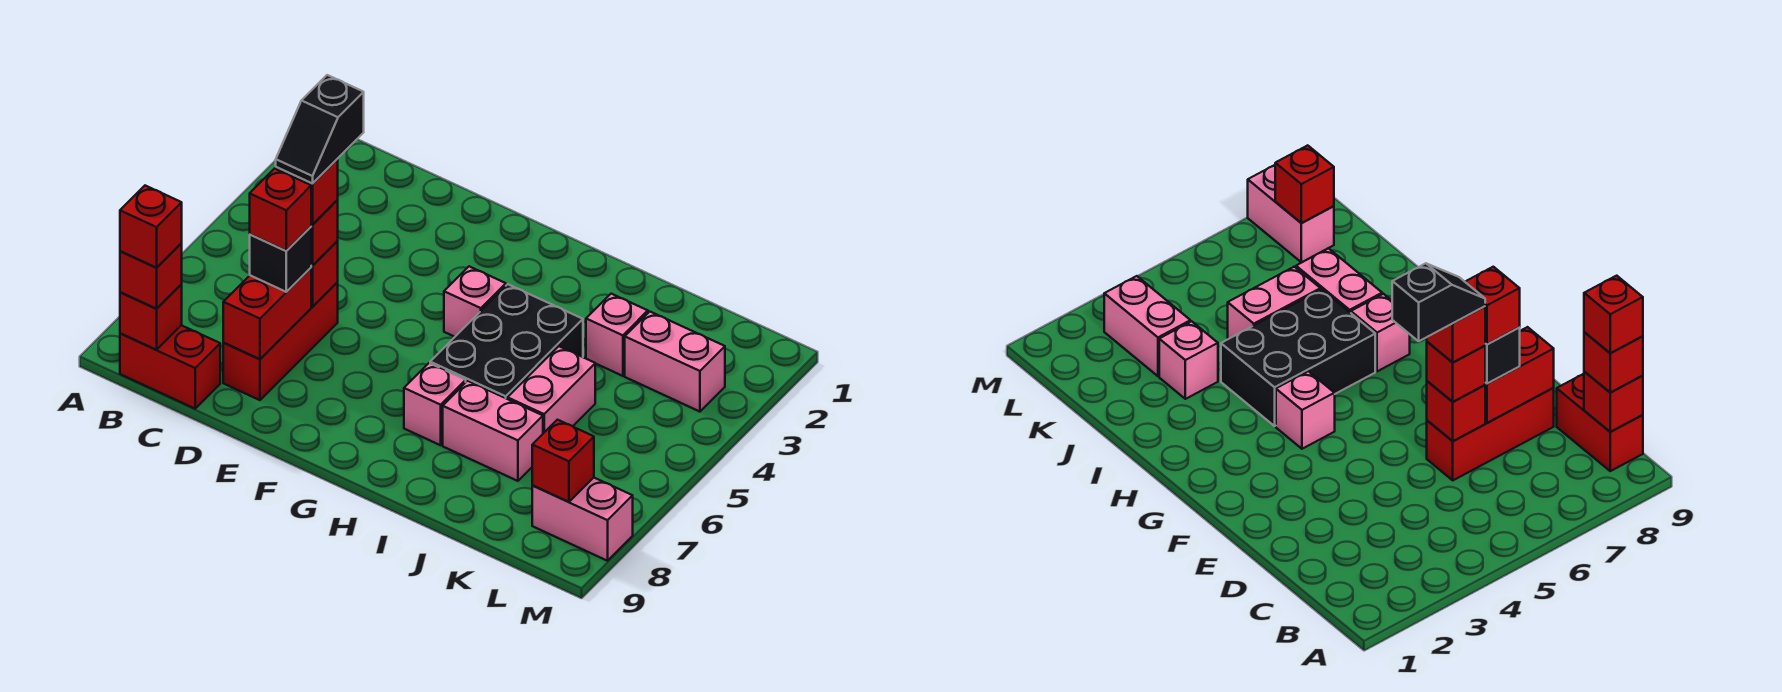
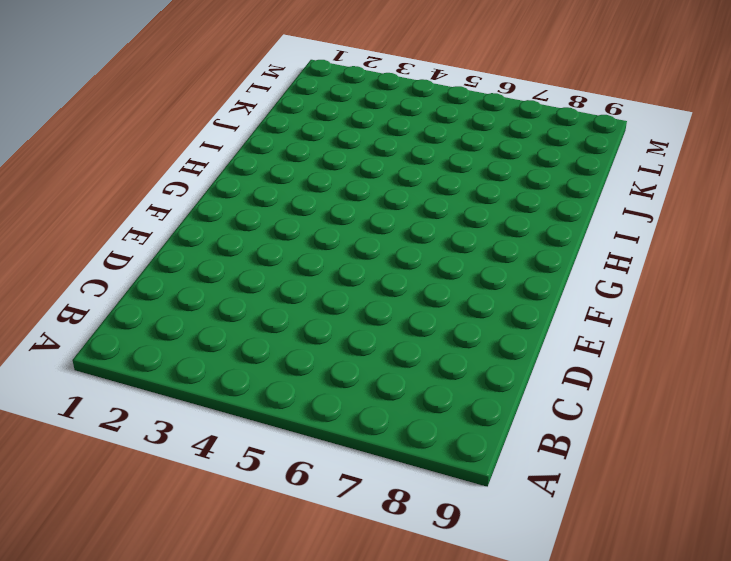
none -> red brick B9:C9 level 1
none -> red brick D6:D8 level 1
none -> pink brick G4 level 1

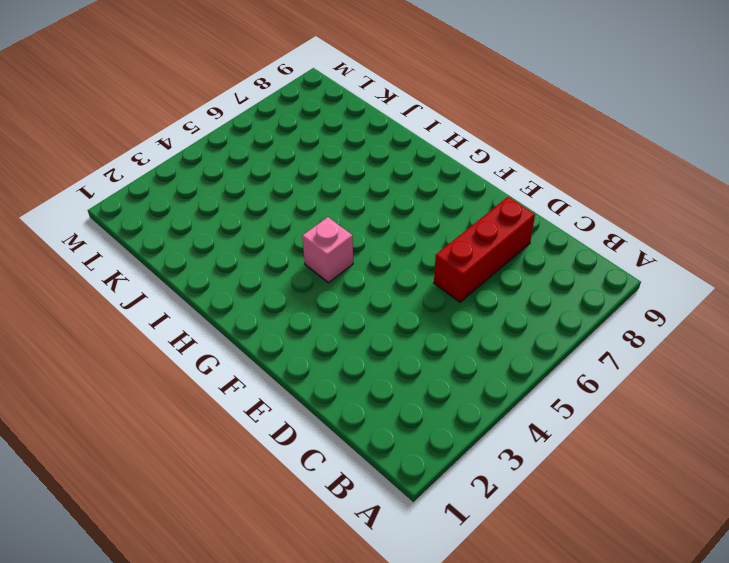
none -> red brick B9:C9 level 1
none -> black brick H4:I6 level 1
none -> pink brick H7 level 1

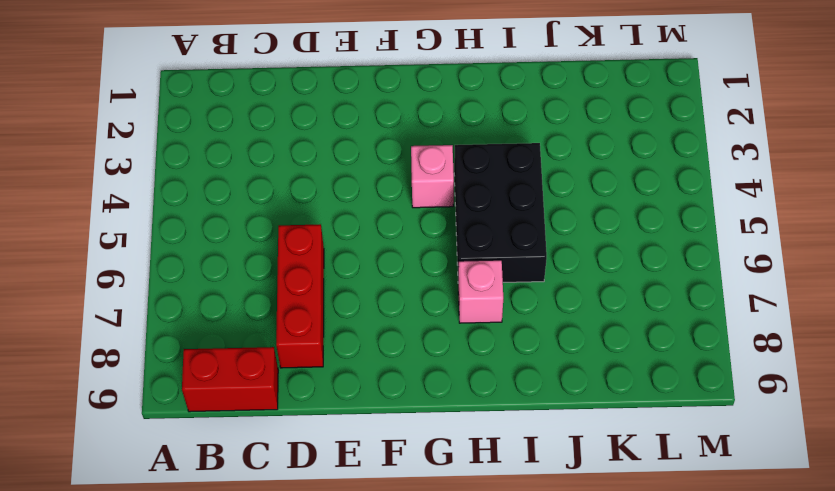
none -> pink brick I7:J7 level 1
none -> pink brick J3 level 1
none -> pink brick J5:J6 level 1

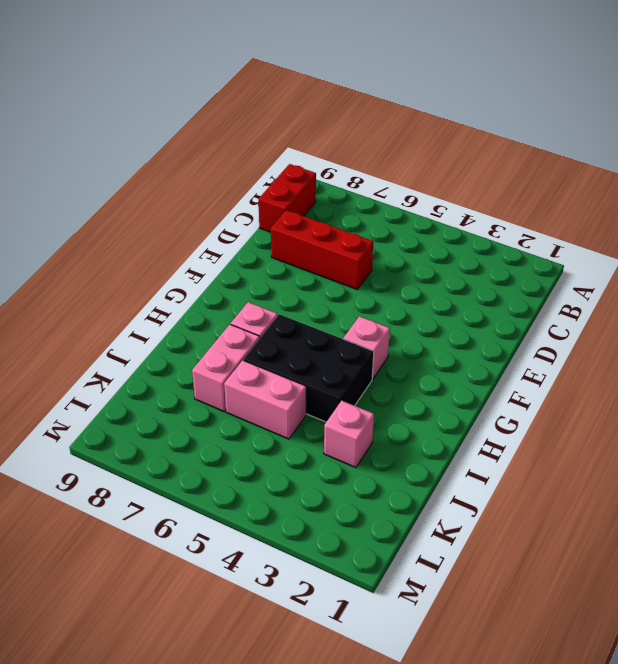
none -> pink brick K3:L3 level 1
none -> pink brick L8:M8 level 1
none -> red brick B9 level 2

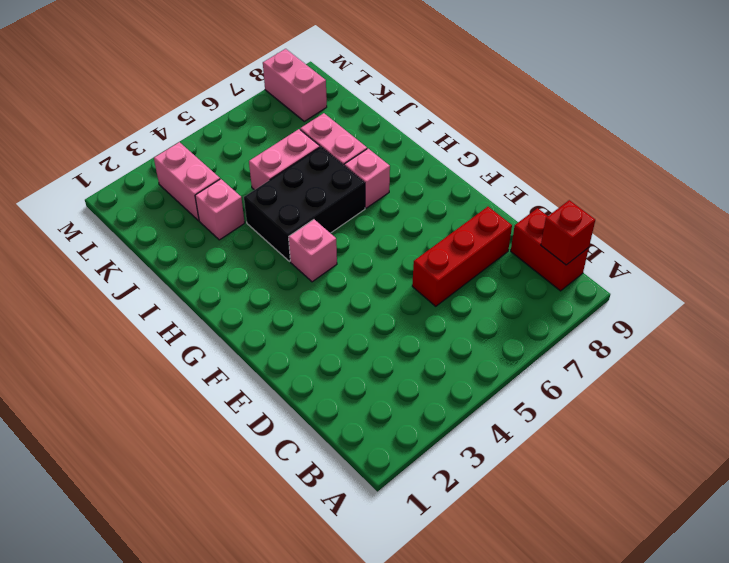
none -> red brick D6 level 2
none -> red brick D7:D8 level 2
none -> red brick L8 level 2

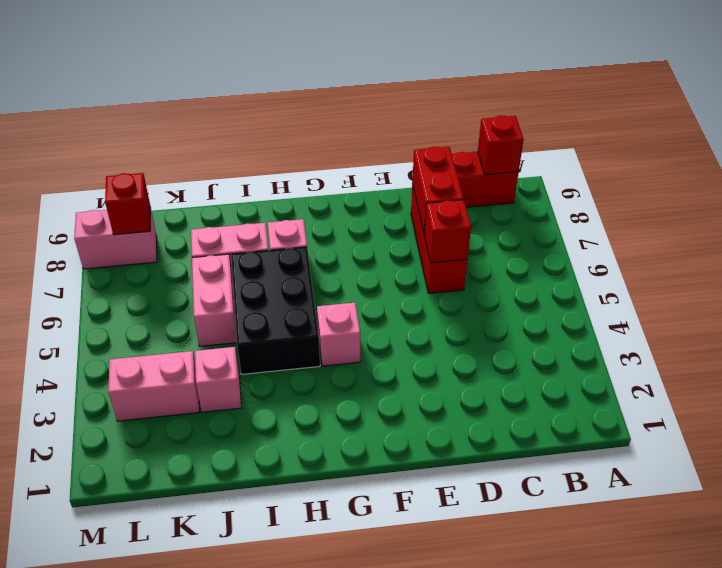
none -> red brick B9 level 3
none -> red brick D6 level 3
none -> black brick D7 level 3

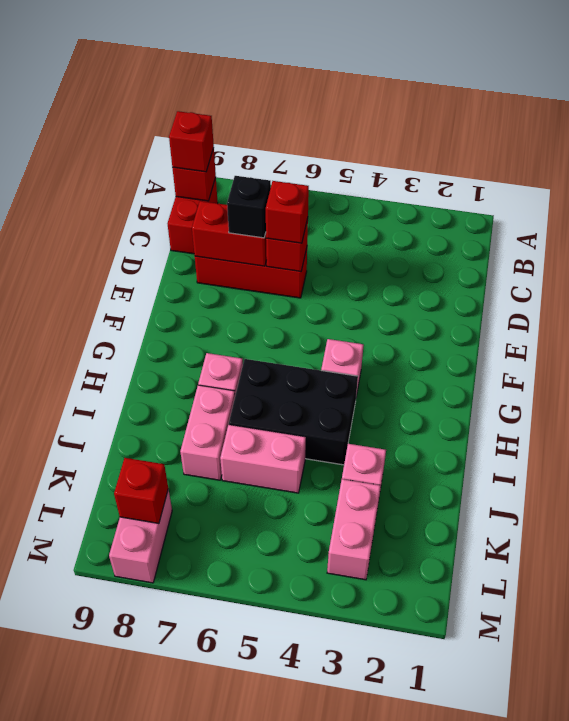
none -> red brick B9 level 4
none -> red brick D6 level 4
none -> red brick D7 level 4

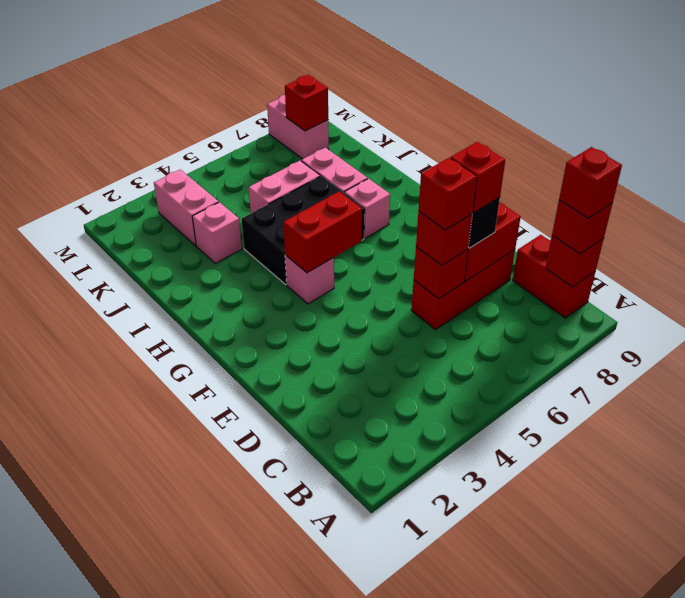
red brick G4:G5 level 2 -> none
none -> black slope D5:D6 level 5 top 5

